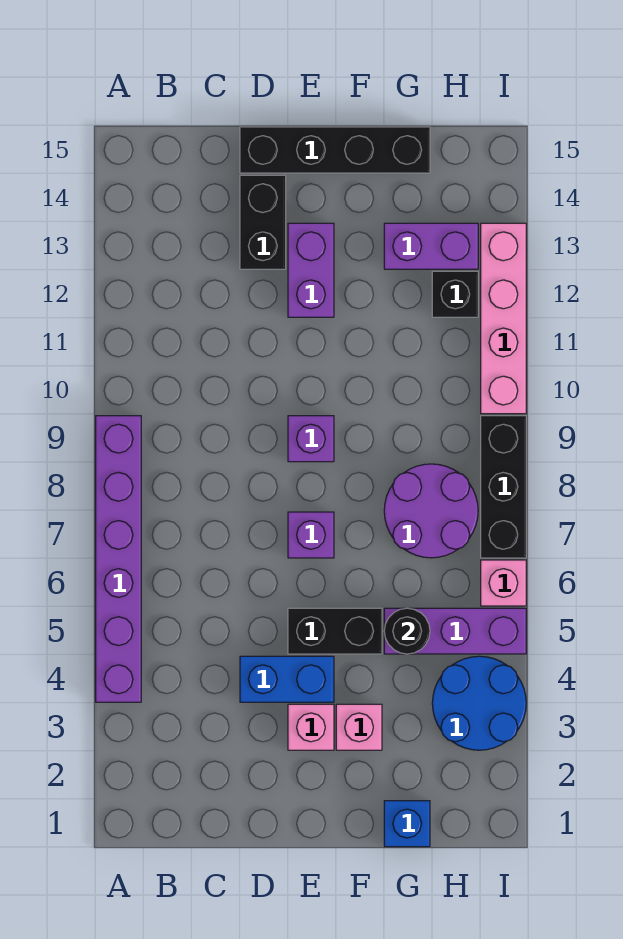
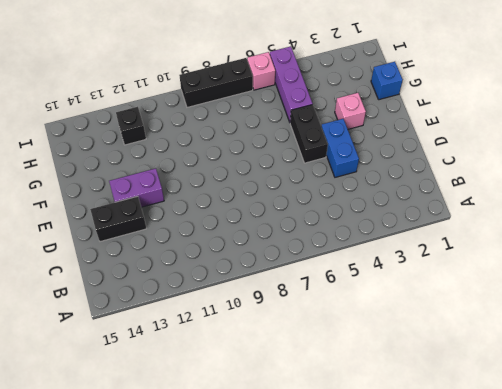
none -> purple brick A4:A9 level 1
none -> black brick D15:G15 level 1
none -> pink brick E3 level 1

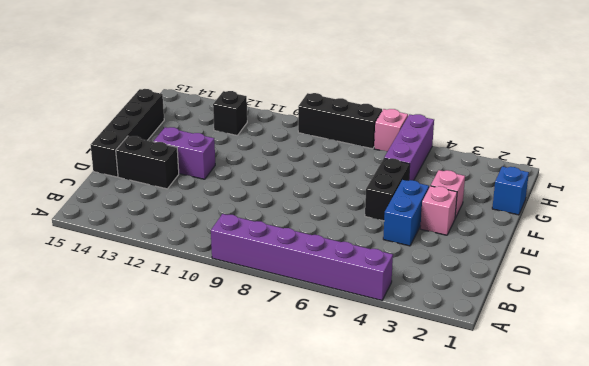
none -> purple brick E7 level 1
none -> purple brick E9 level 1
none -> purple round brick G7:H8 level 1

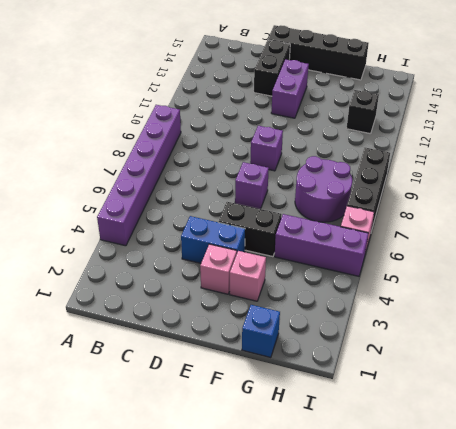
none -> purple brick G13:H13 level 1
none -> blue round brick H3:I4 level 1
none -> pink brick I10:I13 level 1

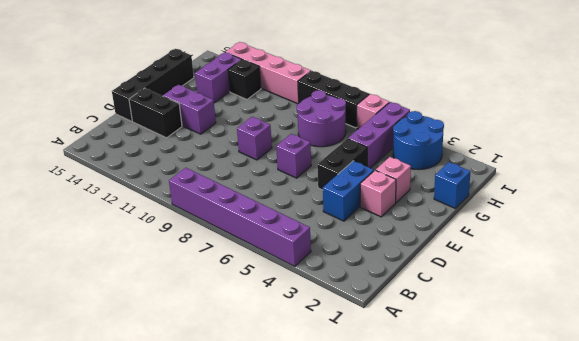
none -> black round brick G5 level 2

